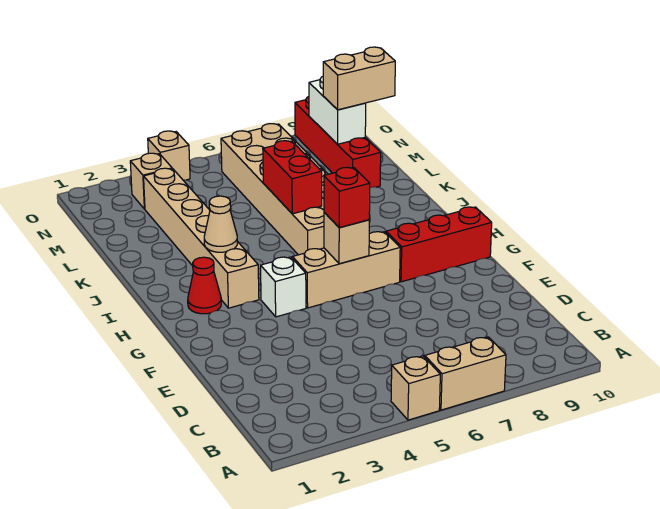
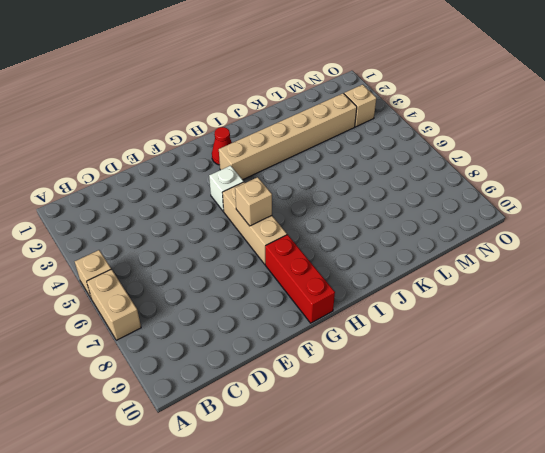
none -> tan brick I6:N7 level 1
none -> red brick L9:O9 level 1
none -> tan brick O4 level 1

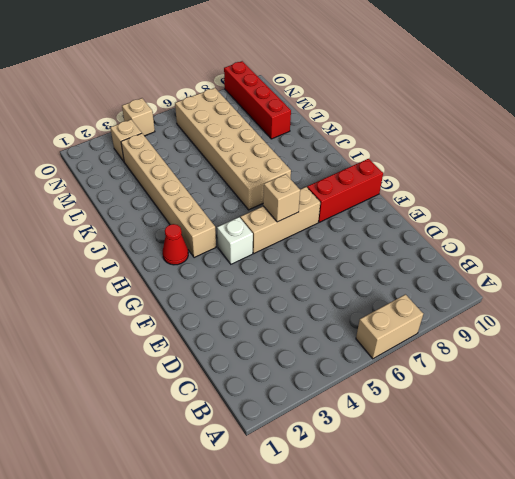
none -> tan brick A5 level 1
none -> tan cone I3 level 2
none -> red brick J6:K6 level 2

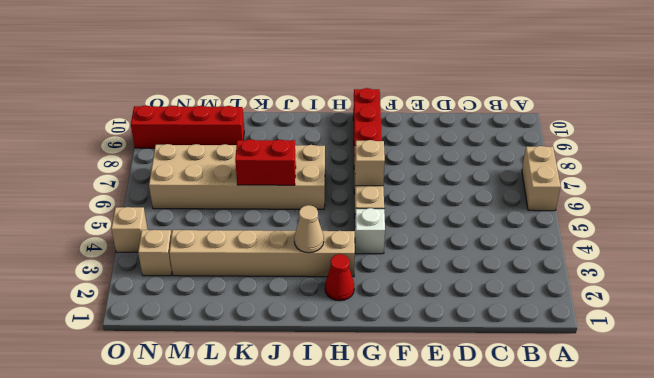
none -> tan brick A5 level 1
none -> white brick M9:N9 level 2
none -> red brick G6 level 3

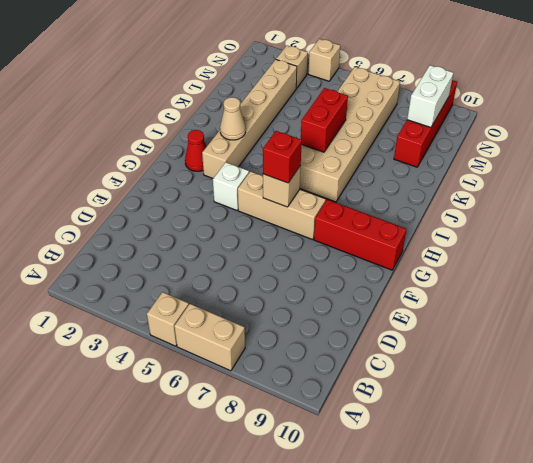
none -> tan brick M9:M10 level 3

